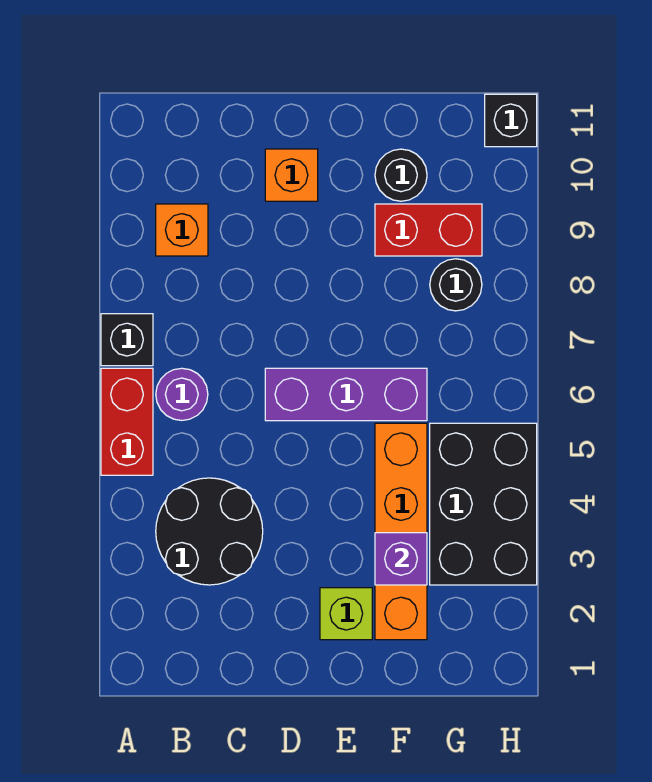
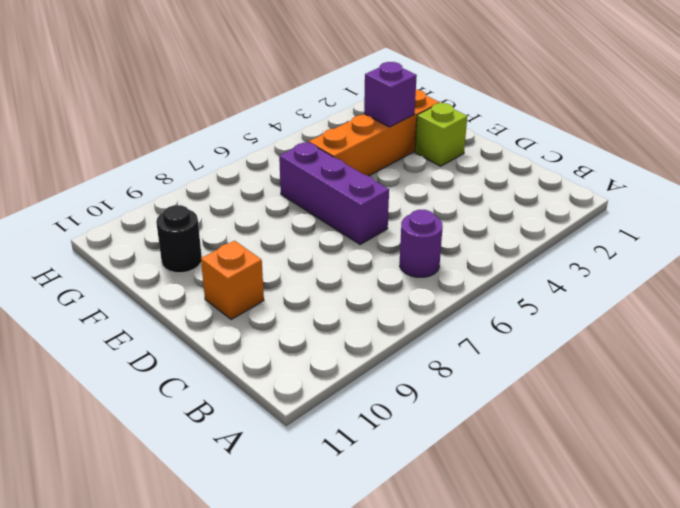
none -> red brick A5:A6 level 1
none -> black brick A7 level 1
none -> black round brick B3:C4 level 1

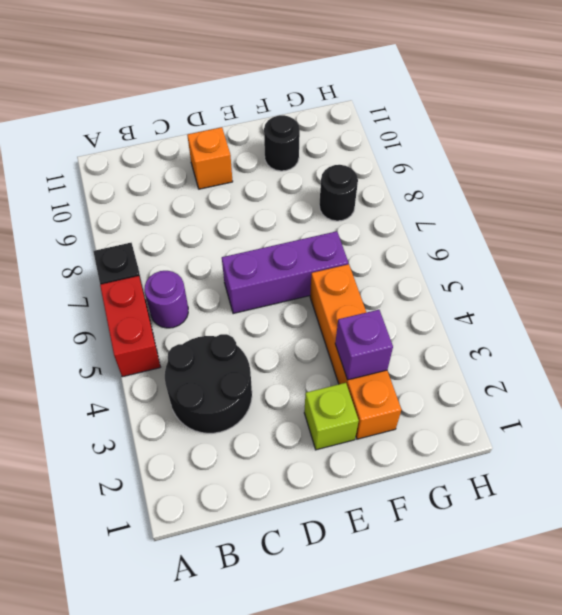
none -> orange brick B9 level 1
none -> red brick F9:G9 level 1
none -> black brick G3:H5 level 1

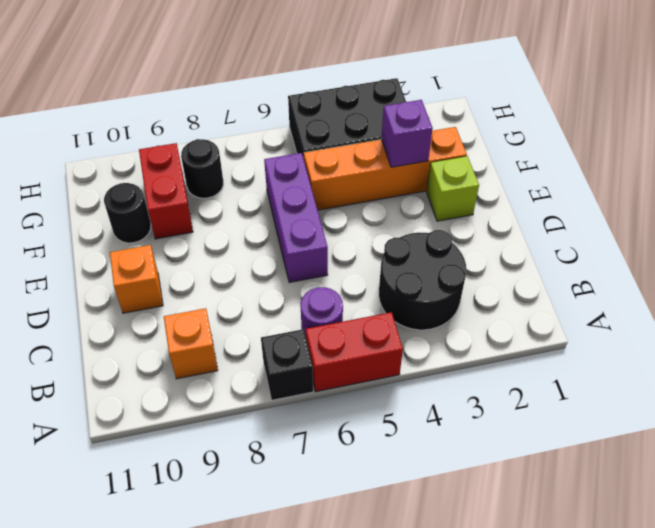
none -> black brick H11 level 1

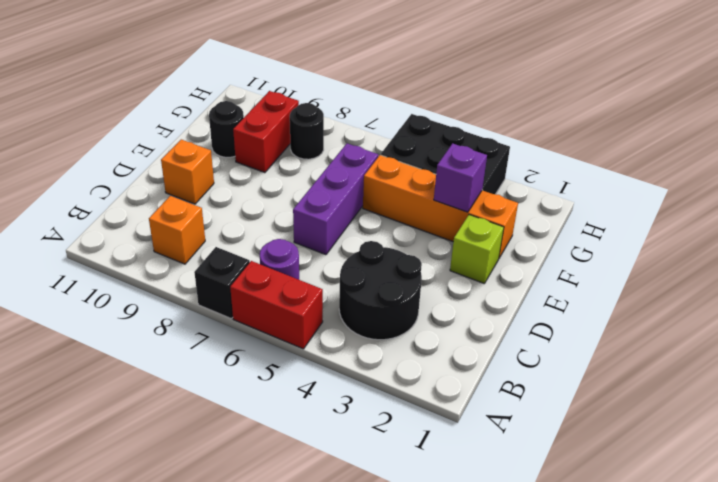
none -> black brick H11 level 1

